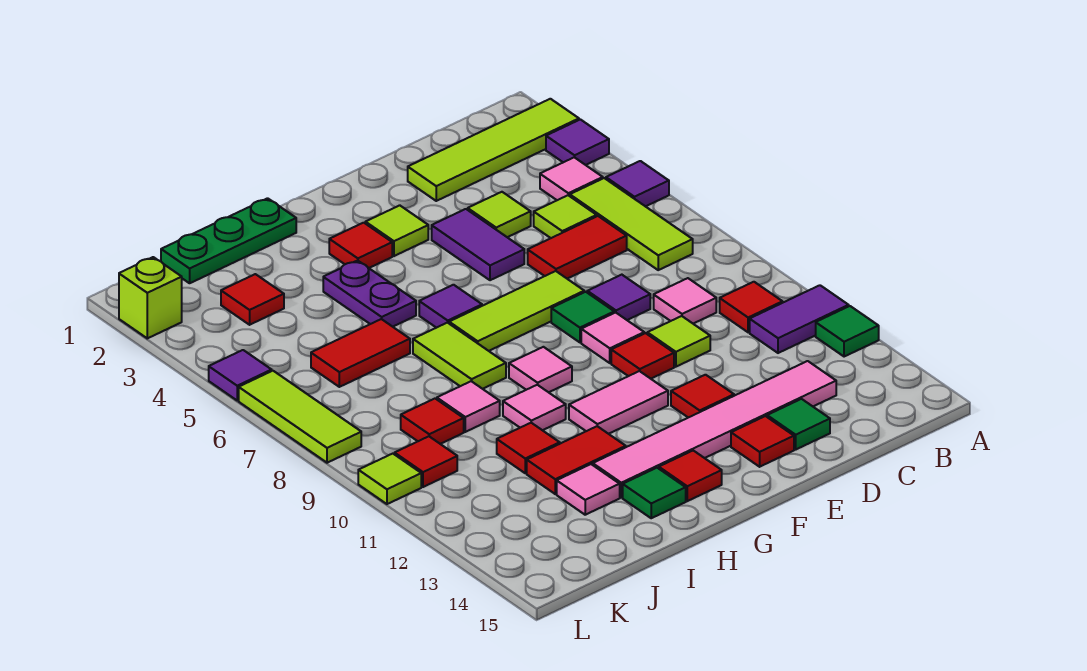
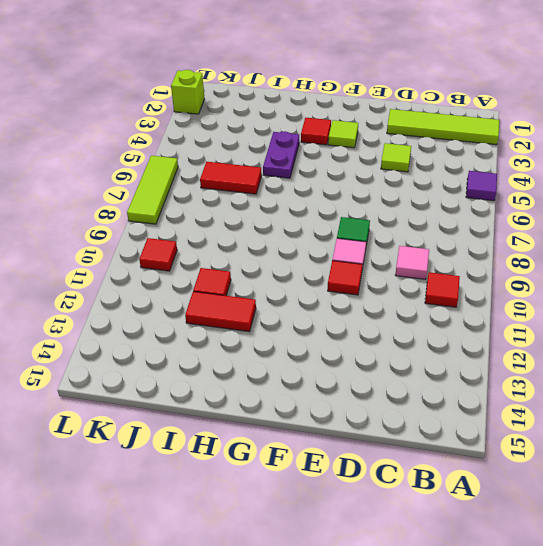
none -> purple tile A3 level 1
none -> purple tile A11:B11 level 1
none -> green tile A12 level 1
none -> pink tile B4 level 1

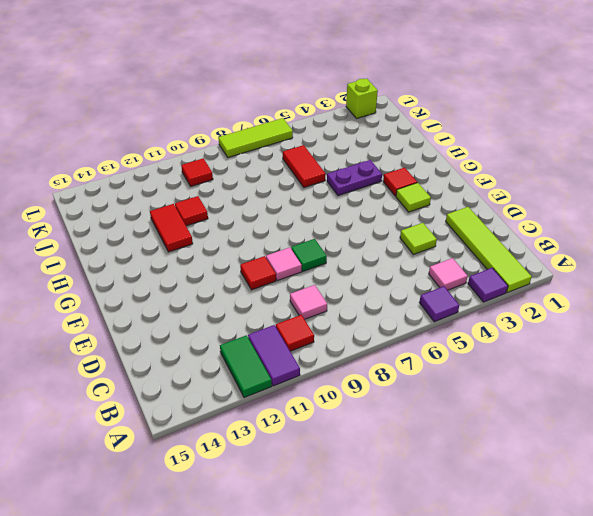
green tile A12:B12 level 1 -> green tile A12 level 1
none -> lime tile B5:B7 level 1
none -> lime tile C5 level 1
none -> red tile C6:D6 level 1
none -> pink tile C13:H13 level 1

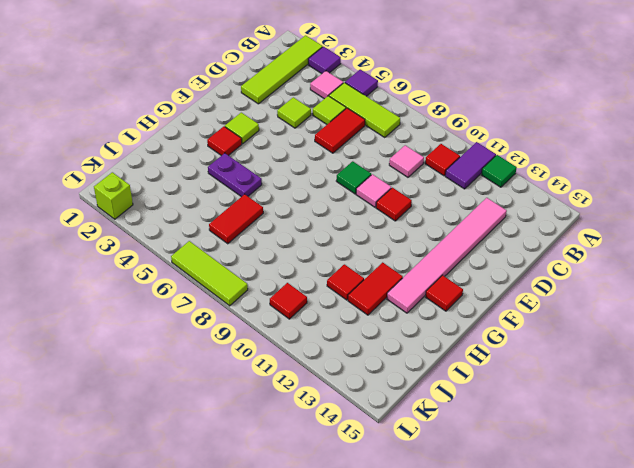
none -> purple tile D8 level 1
none -> lime tile D10 level 1
none -> green tile D14 level 1
none -> purple tile E4:E5 level 1

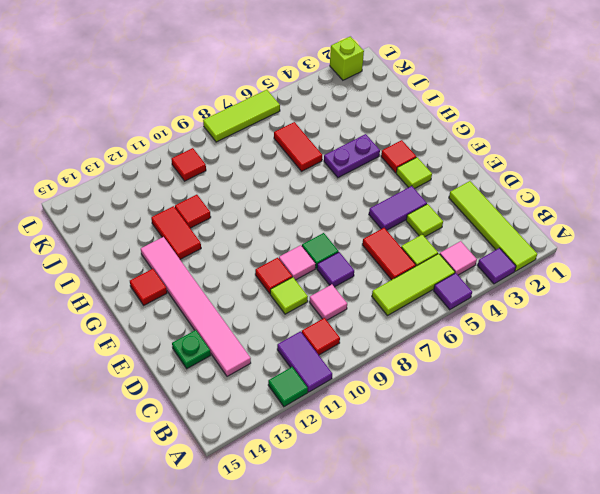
green plate D14 level 1 -> green tile D14 level 1
none -> lime tile E7:G7 level 1
none -> red tile E12 level 1
none -> red tile E14 level 1
none -> pink tile F11:G11 level 1

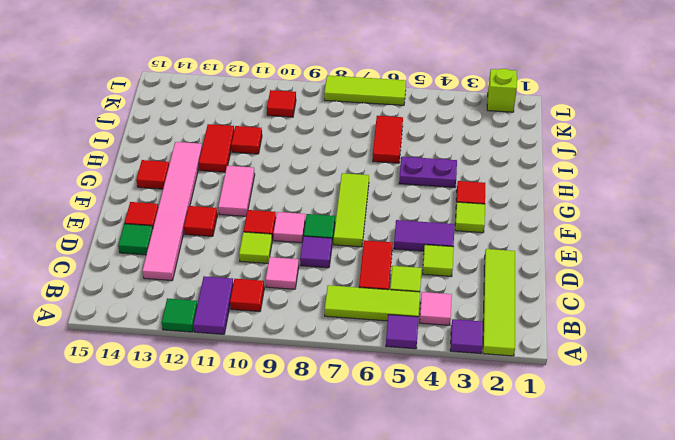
none -> purple tile G6 level 1
none -> pink tile G9 level 1
none -> green plate H1:J1 level 1
none -> lime tile H7:H8 level 1

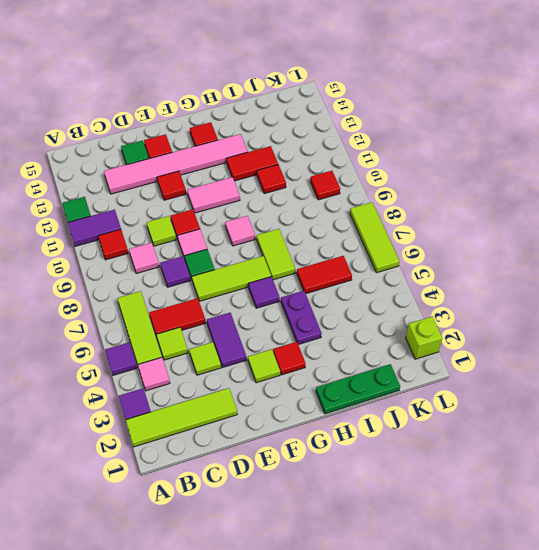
none -> pink tile H10 level 1
none -> green tile H14 level 1
none -> pink tile I9 level 1
none -> pink tile I13 level 1

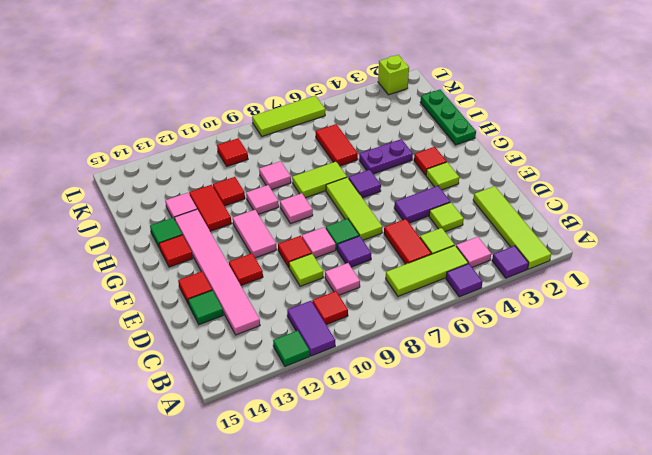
none -> red tile J3 level 1
none -> red tile J9 level 1
none -> purple tile L5 level 1
none -> lime tile L10 level 1

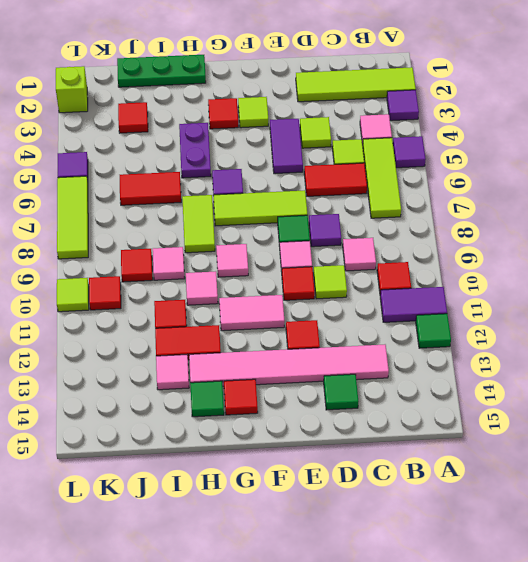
none -> red tile E14 level 1

